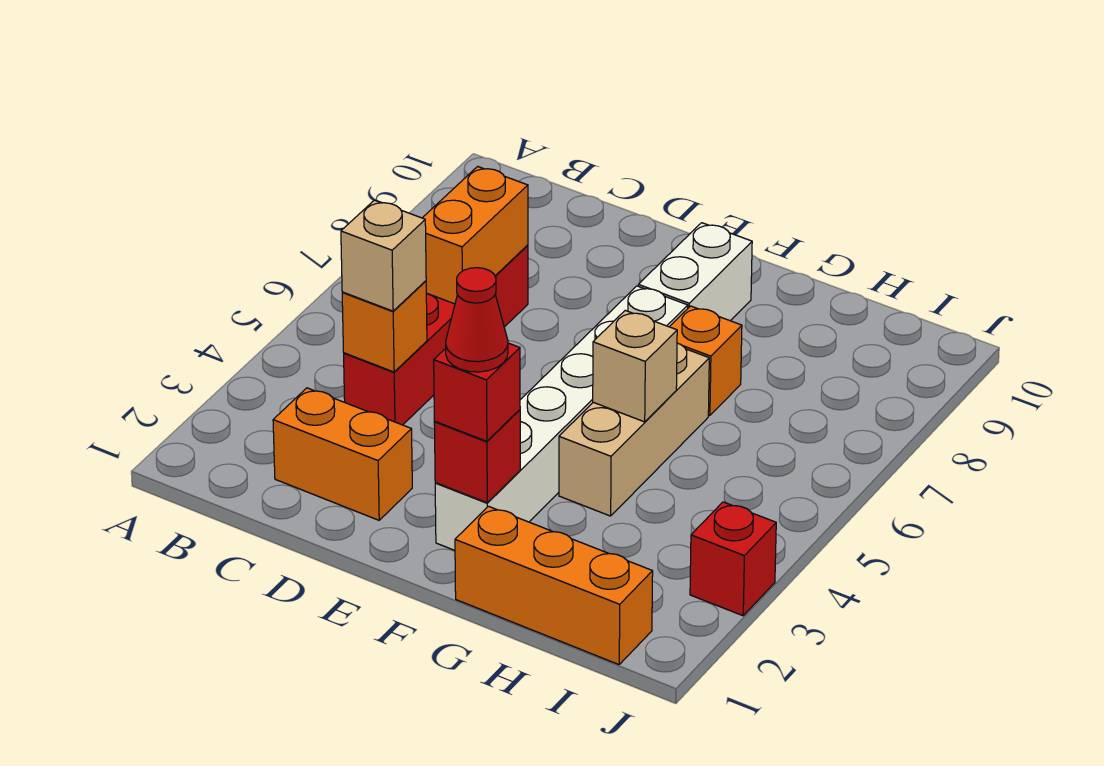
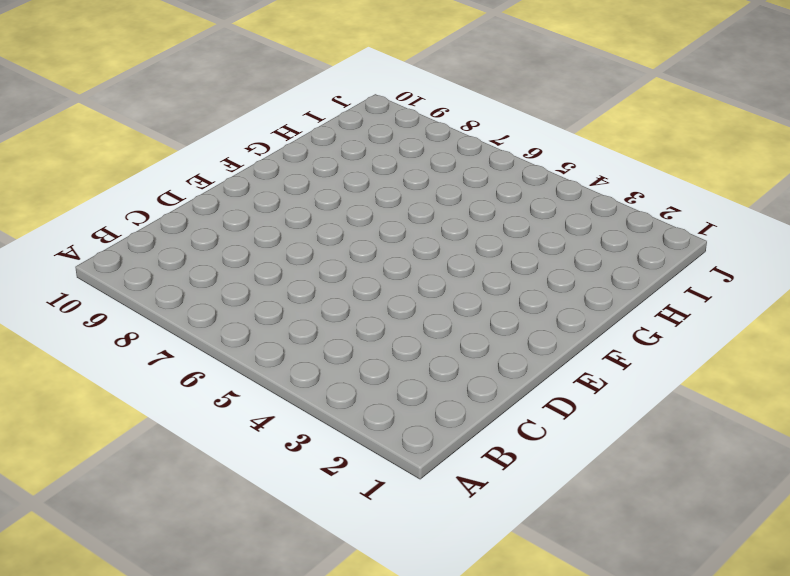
none -> orange brick C2:D2 level 1
none -> red brick C4:C7 level 1
none -> white brick F2:F7 level 1

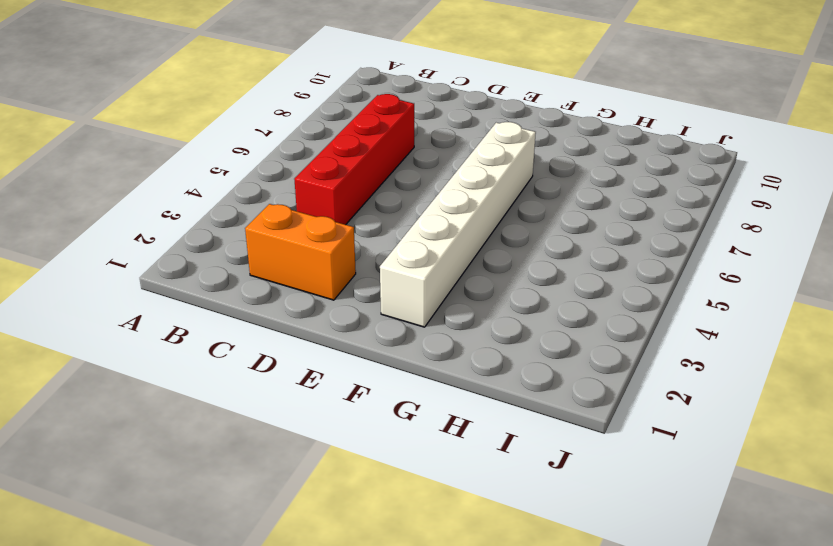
none -> white brick F8:F9 level 1
none -> orange brick G1:I1 level 1
none -> tan brick G4:G6 level 1

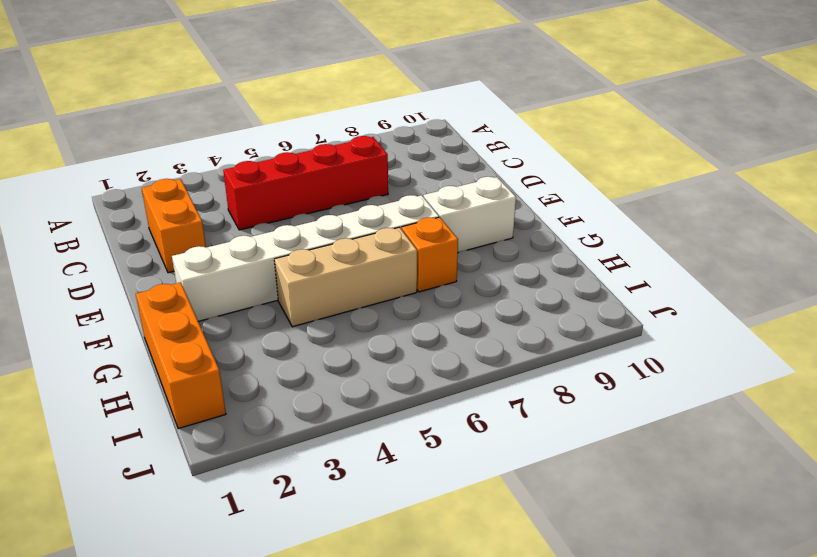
none -> red brick J3 level 1
none -> orange brick C4 level 2
none -> orange brick C6:C7 level 2

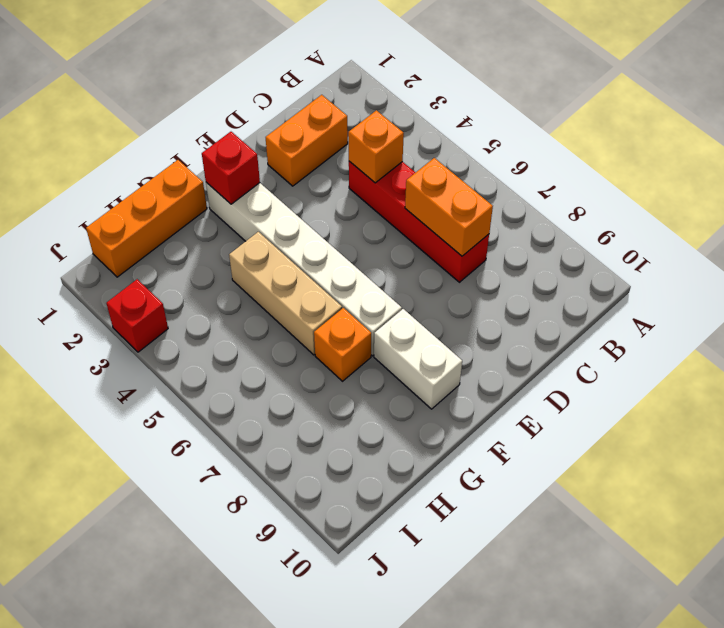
none -> tan brick G5 level 2
none -> tan brick C4 level 3
none -> red brick F2 level 3

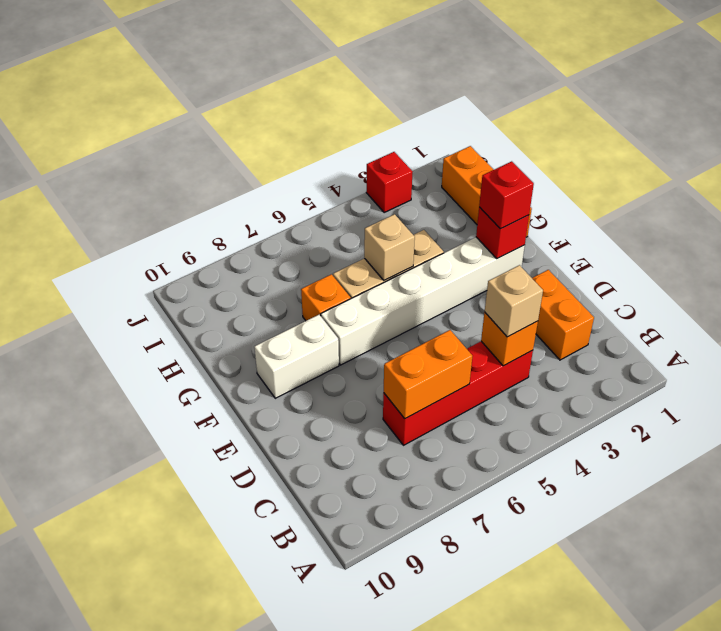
none -> red cone F2 level 4

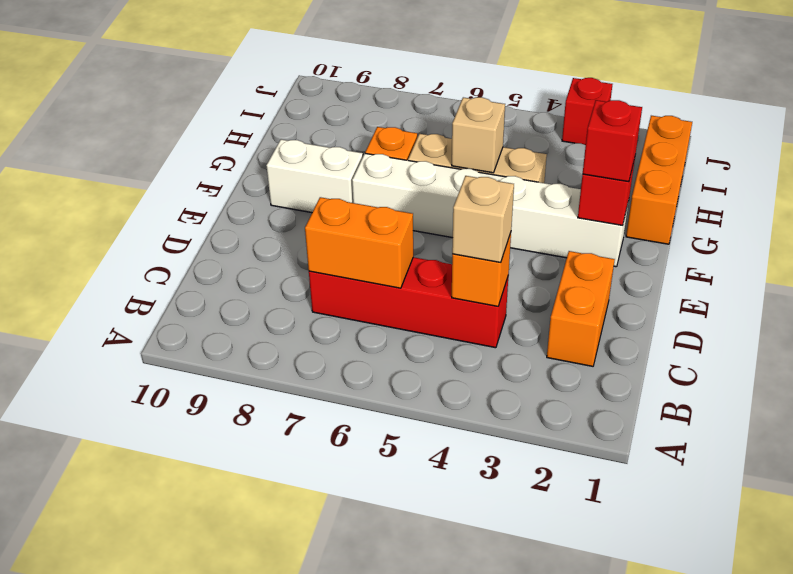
none -> red cone F2 level 4

